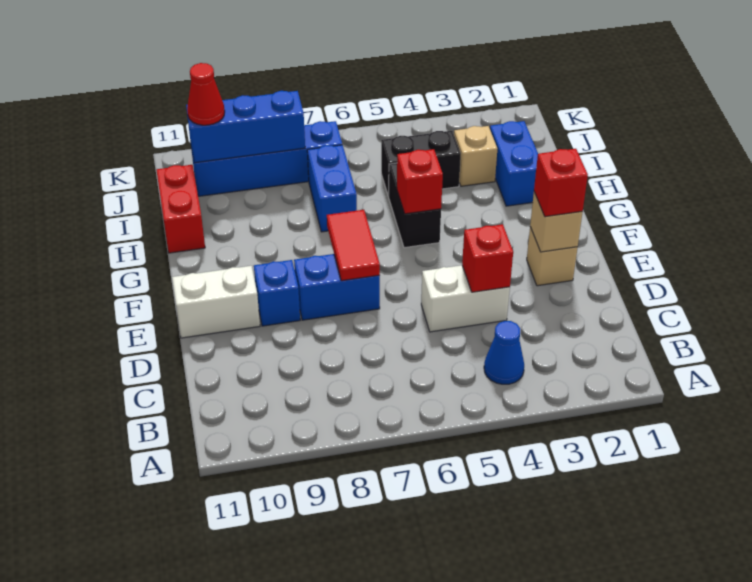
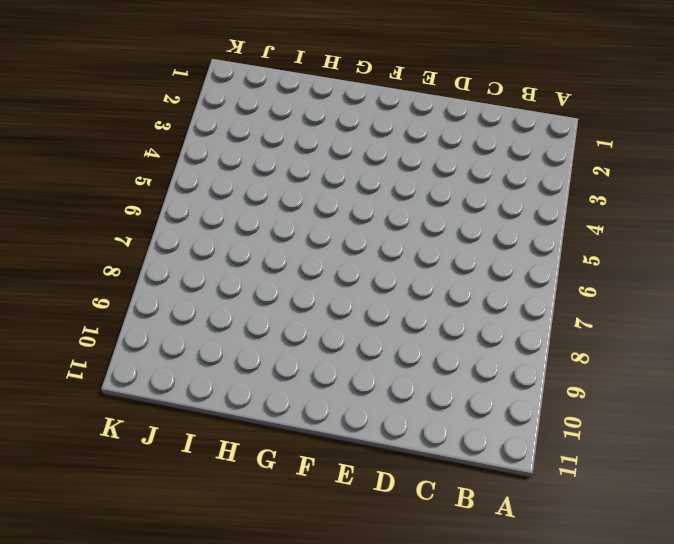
none -> blue cone B4 level 1
none -> white brick D4:D5 level 1
none -> tan brick E2 level 1

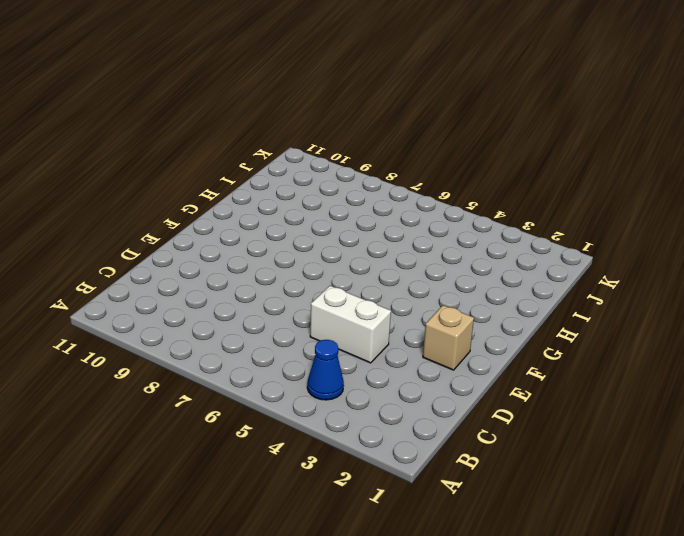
none -> blue brick E7:E8 level 1
none -> blue brick E9 level 1
none -> white brick E10:E11 level 1

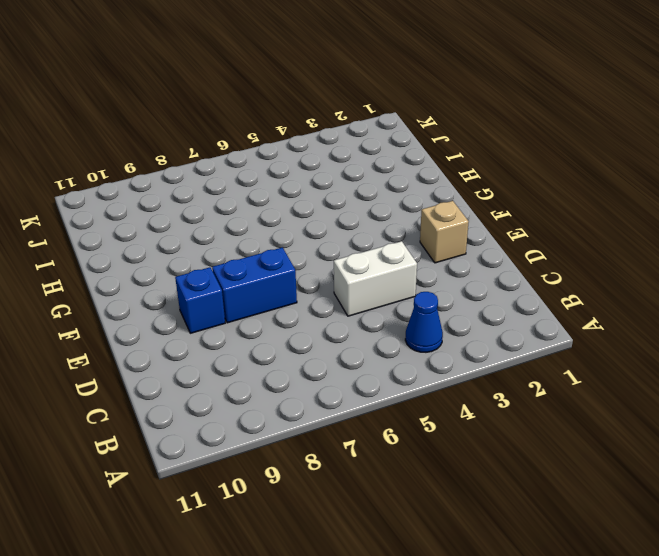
none -> white brick E10:E11 level 1
none -> black brick G5:H5 level 1
none -> blue brick H2:I2 level 1

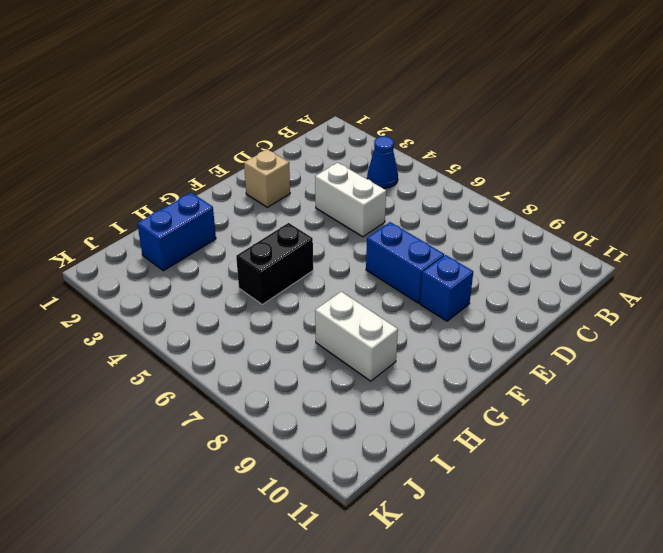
white brick H8:H9 level 1 -> white brick E10:E11 level 1
none -> blue brick H7:I7 level 1
none -> red brick H11:I11 level 1
none -> tan brick I3 level 1

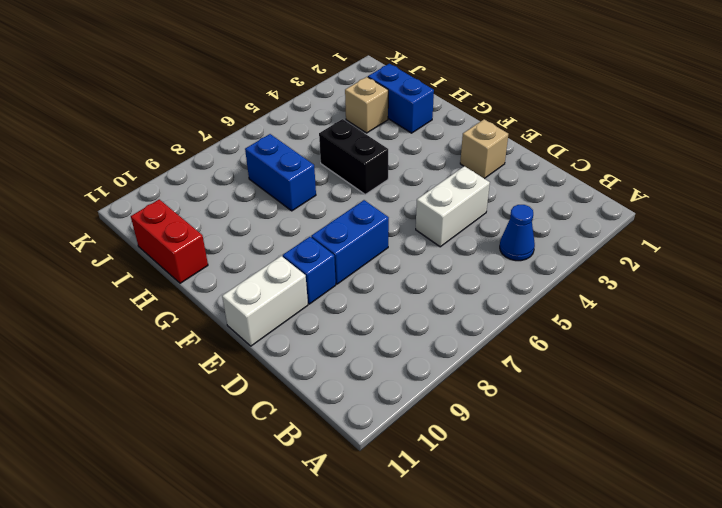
none -> black brick I4:I5 level 1
none -> blue brick J7:J10 level 1
none -> red brick D4 level 2

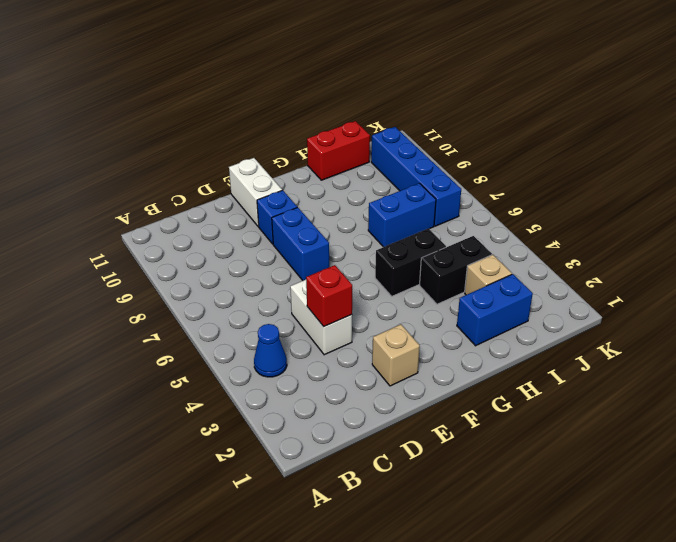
black brick H4:I4 level 1 -> black brick I4:I5 level 1
none -> tan brick E2 level 2
none -> red tile E7:F7 level 2
none -> red brick G5 level 2

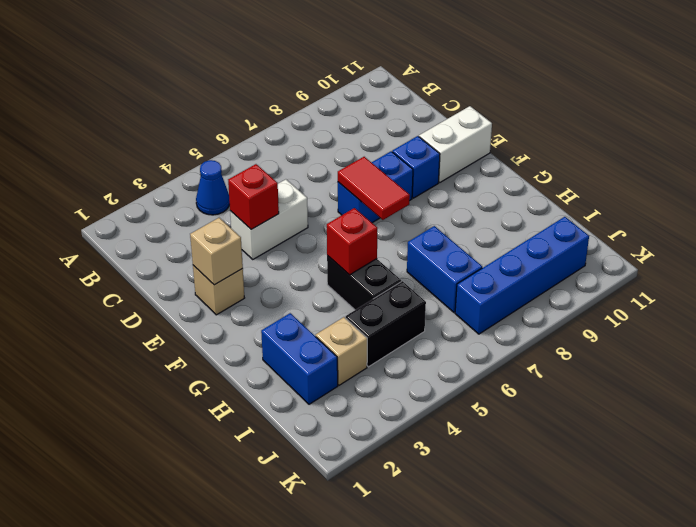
none -> red brick H11:I11 level 1
none -> blue brick J8:J10 level 2
none -> red brick E2 level 3

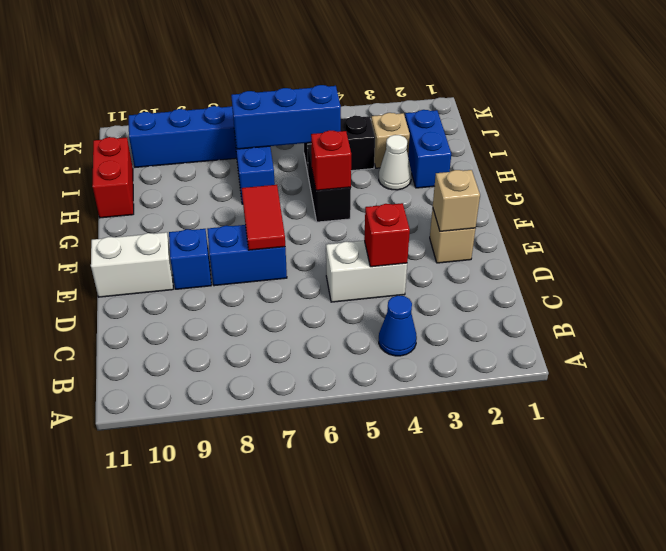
white cone H3 level 1 -> none
blue brick I5:I7 level 2 -> blue brick J8:J10 level 2
none -> red brick E2 level 3
none -> red cone J10 level 3

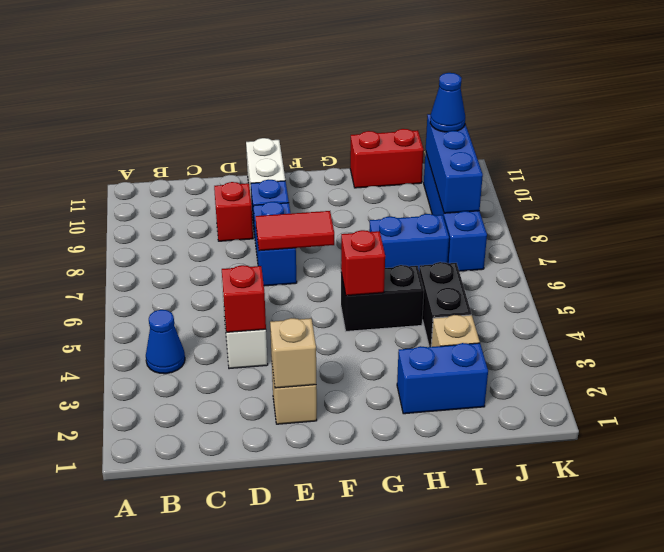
red brick D9 level 1 -> red brick E2 level 3
blue cone J10 level 3 -> red cone J10 level 3

